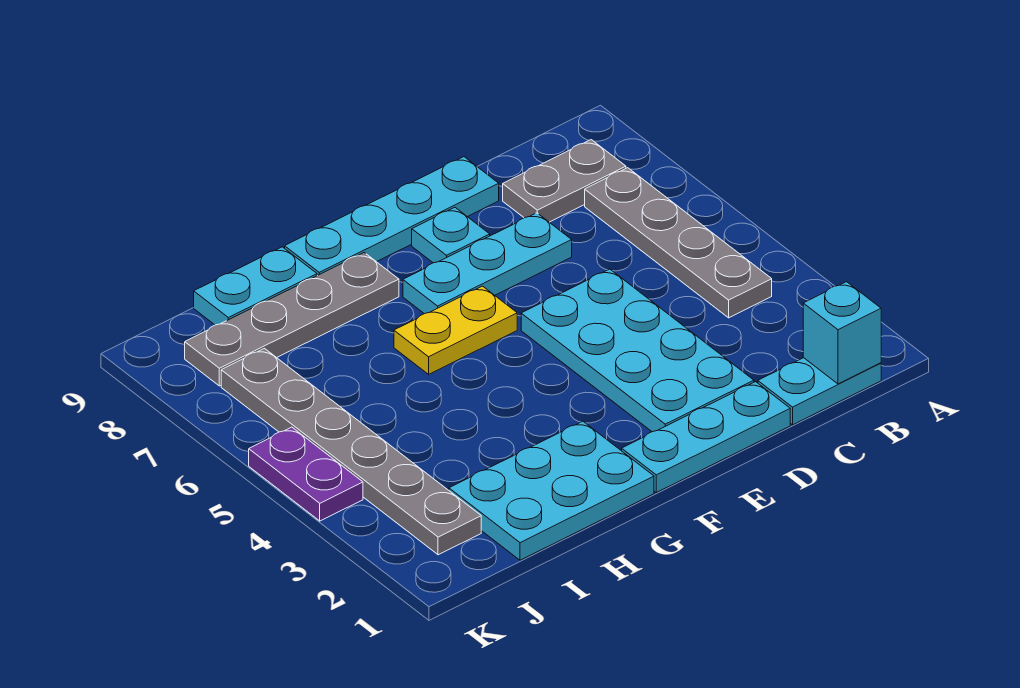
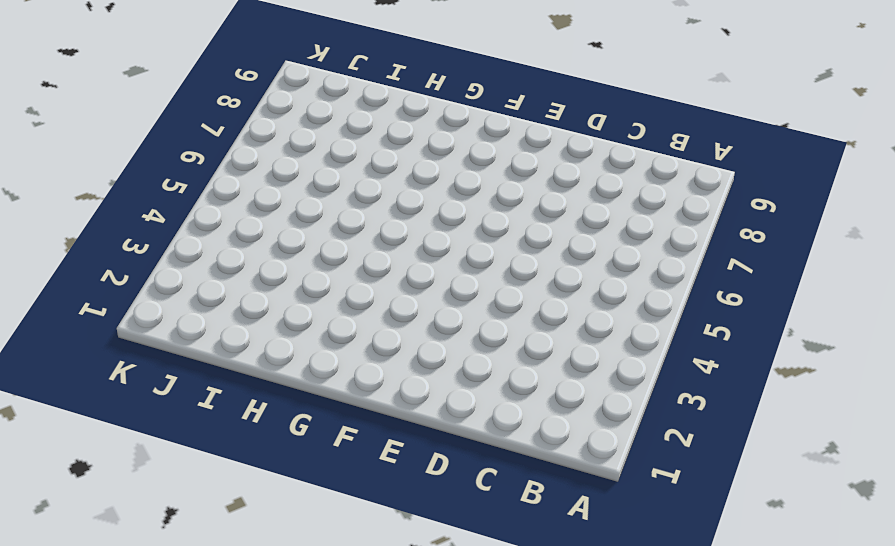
none -> cyan plate B1:C1 level 1
none -> grey plate B4:B7 level 1
none -> grey plate B8:C8 level 1

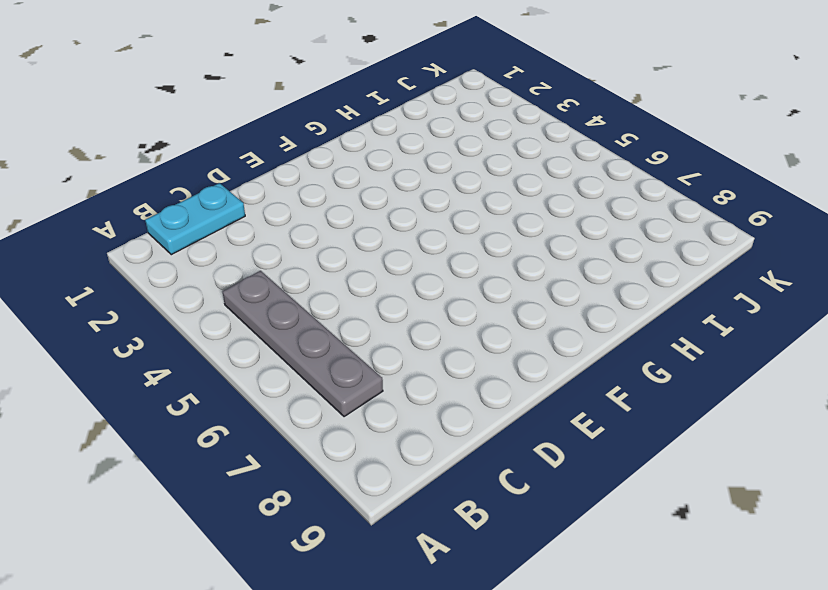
none -> grey plate B8:C8 level 1
none -> cyan plate D1:F1 level 1
none -> cyan plate D2:E5 level 1

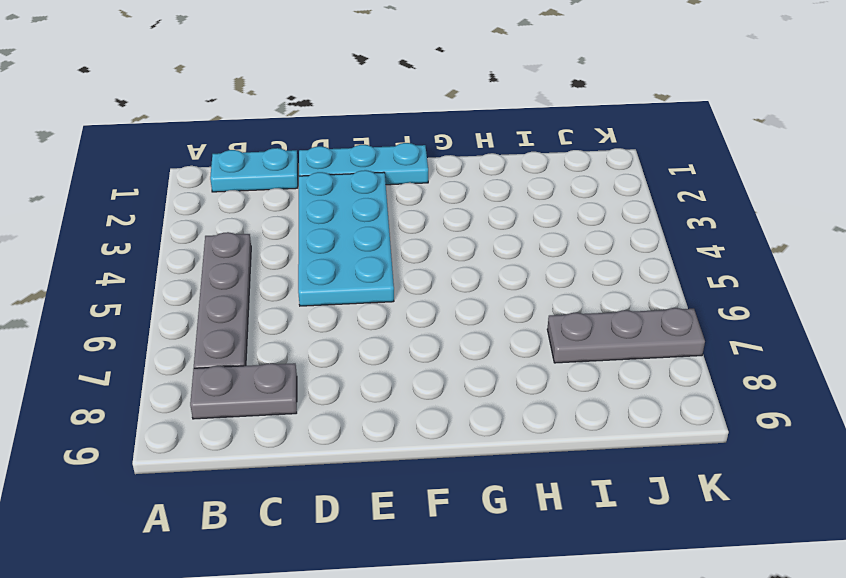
grey plate I7:K7 level 1 -> grey plate J2:J7 level 1
none -> cyan plate D7:F7 level 1
none -> cyan plate D9:G9 level 1
none -> cyan plate E8 level 1

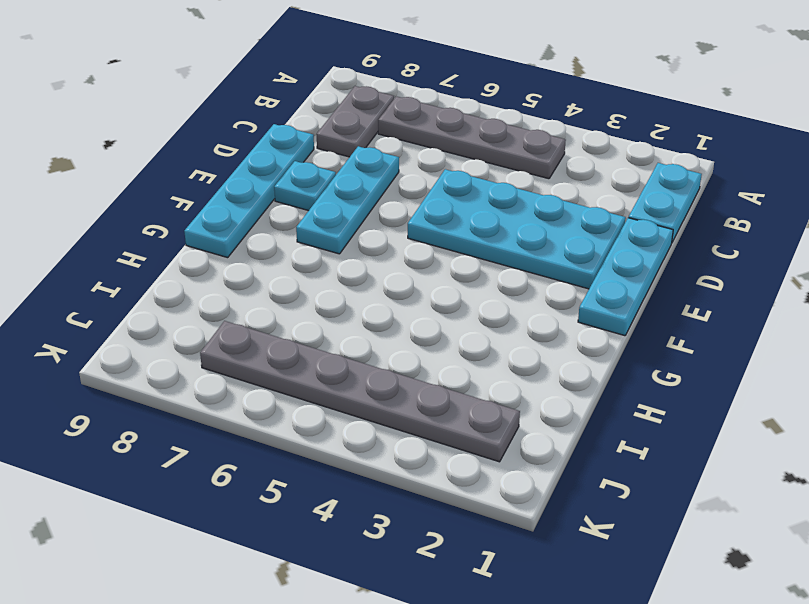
none -> yellow plate F6:G6 level 1
none -> cyan plate G1:I2 level 1
none -> grey plate G8:J8 level 1

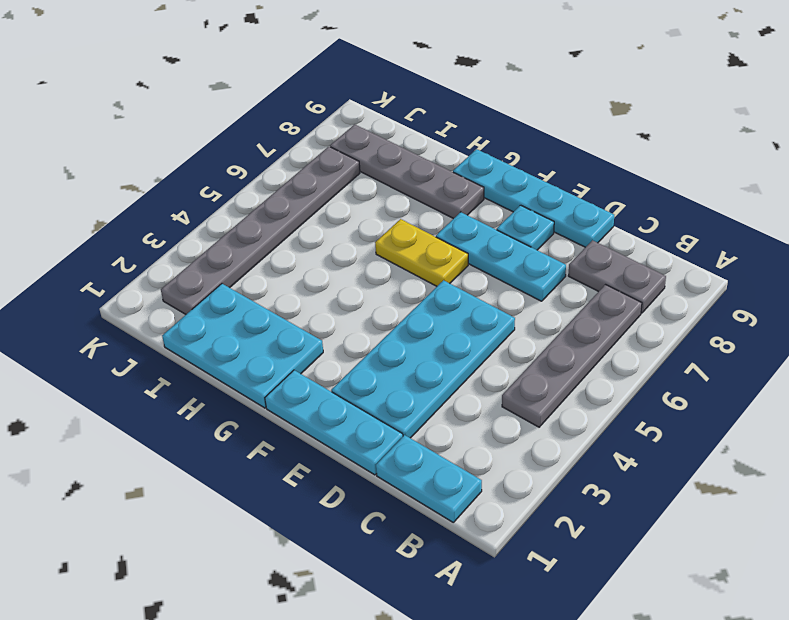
none -> cyan plate H9:I9 level 1
none -> purple plate K4:K5 level 1
none -> cyan brick B1 level 2

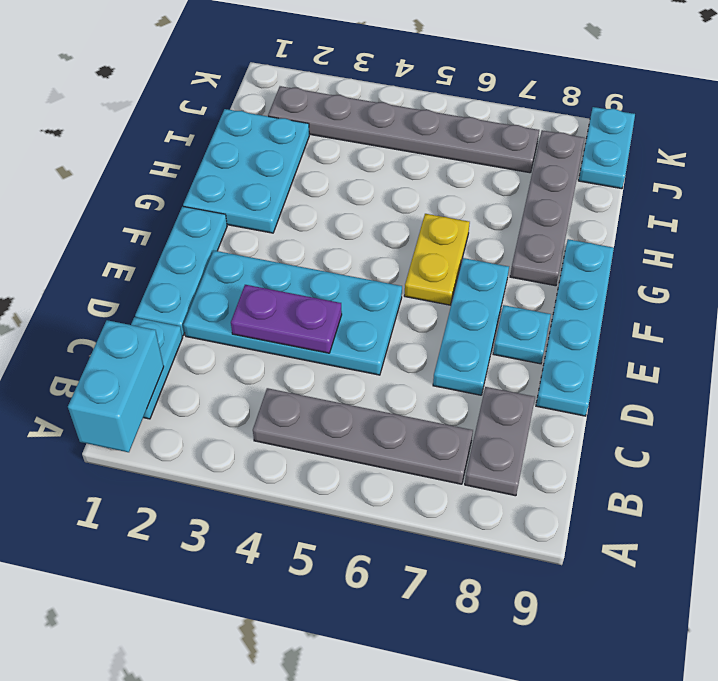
cyan brick A1:B1 level 2 -> cyan brick B1 level 2
purple plate D3:D4 level 2 -> purple plate K4:K5 level 1
cyan plate J9:K9 level 1 -> cyan plate H9:I9 level 1

